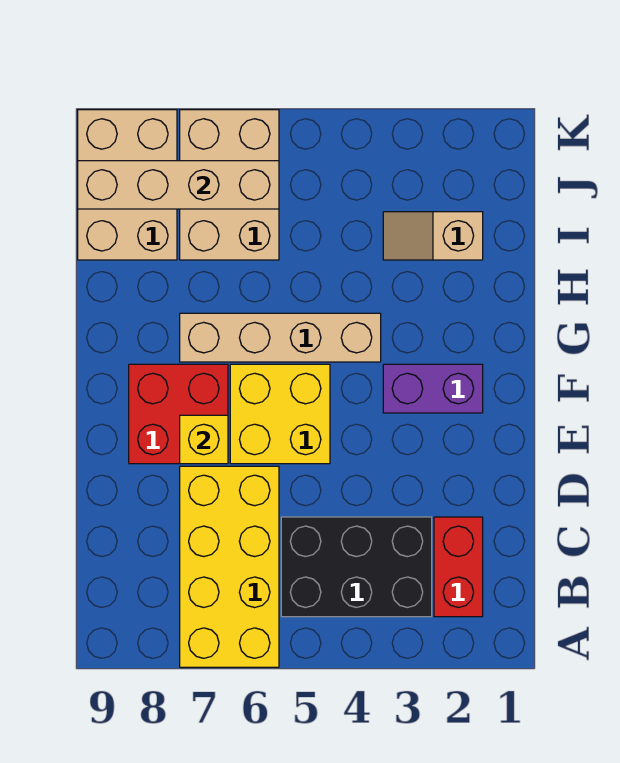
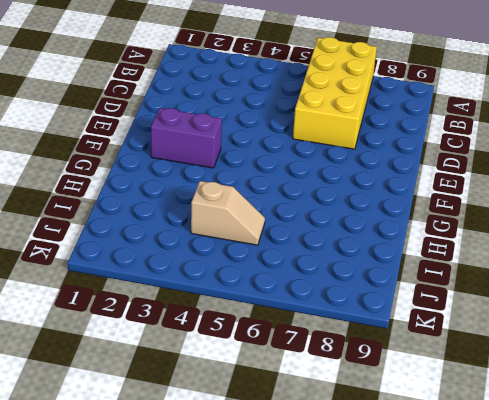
tan slope I4:I5 level 1 top 4 -> tan slope I2:I3 level 1 top 2
none -> red brick B2:C2 level 1
none -> black brick B3:C5 level 1
none -> yellow brick E5:F6 level 1

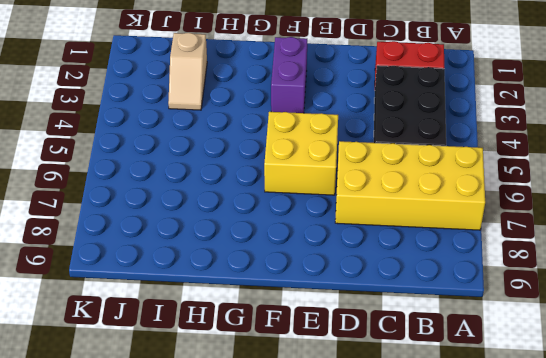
none -> red brick E7:F8 level 1
none -> tan brick G4:G7 level 1
none -> tan brick I6:K7 level 1

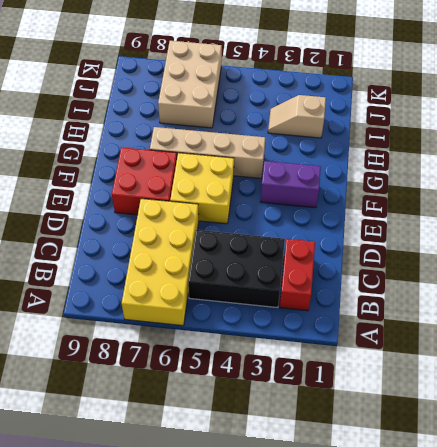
none -> tan brick I8:K9 level 1
none -> yellow brick E7 level 2
none -> tan brick J6:J9 level 2

